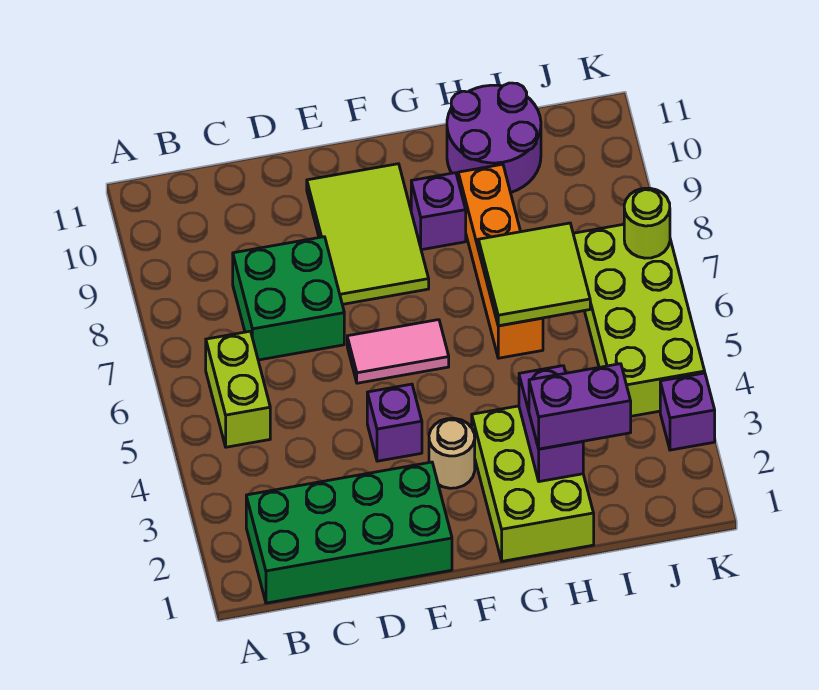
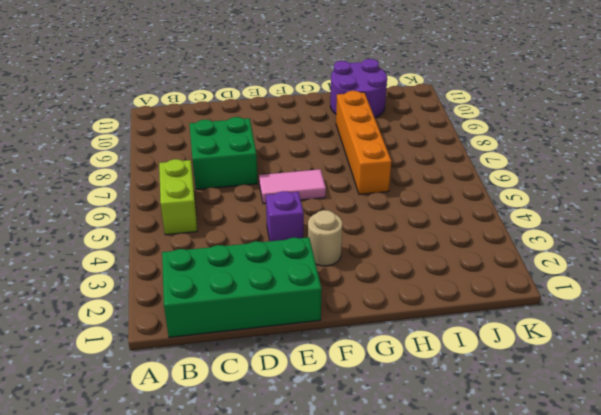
none -> lime tile E8:F10 level 1
none -> lime brick G1:H3 level 1
none -> purple brick G9 level 1

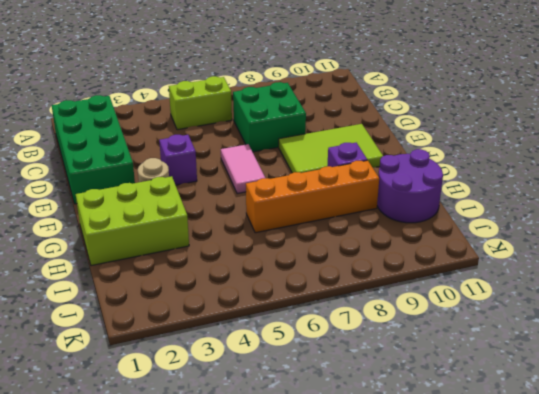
none -> lime brick J4:K7 level 1
none -> purple brick K3 level 1
none -> purple brick H2:H3 level 2

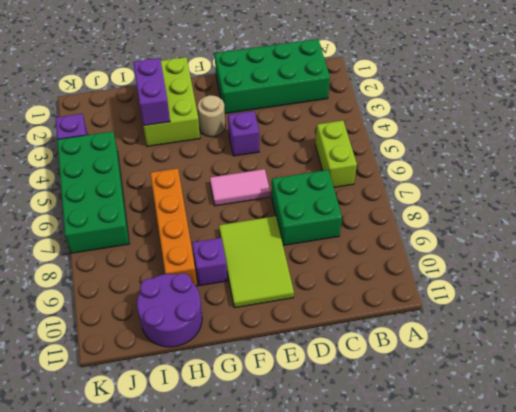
green brick J4:K7 level 1 -> lime brick J4:K7 level 1
none -> lime tile H6:I7 level 2
none -> lime round brick K7 level 2
none -> purple brick H2:I2 level 3

